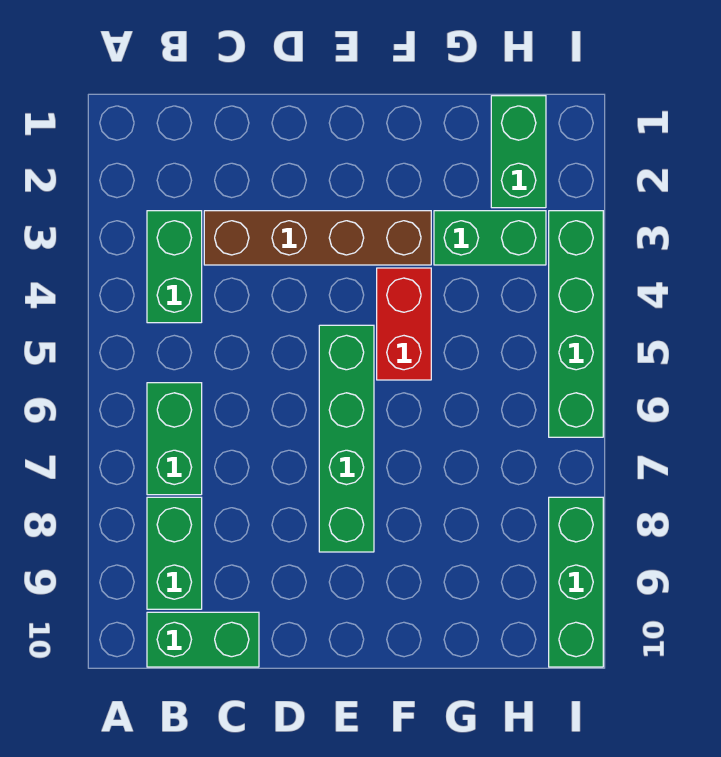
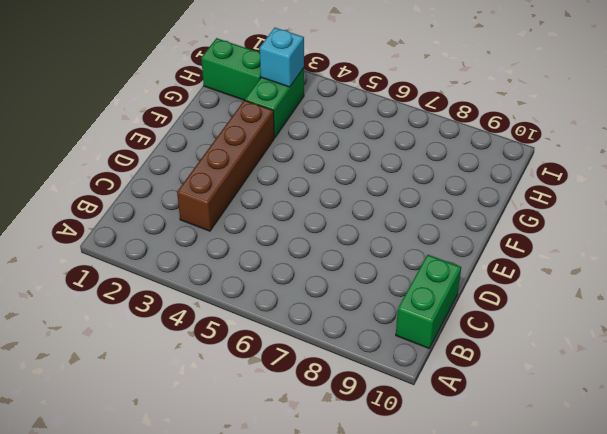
cyan brick H3 level 2 -> none
none -> green brick B3:B4 level 1
none -> green brick B6:B7 level 1

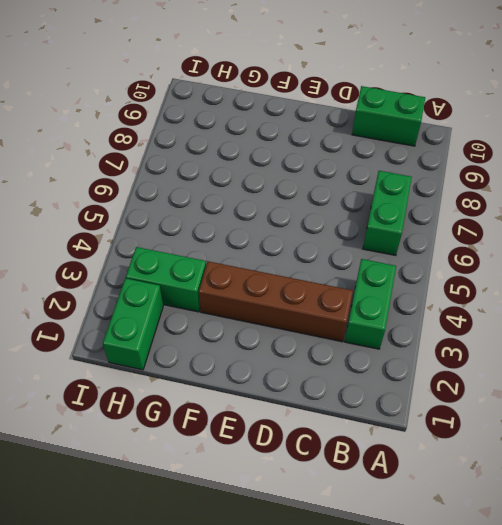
none -> green brick B8:B9 level 1
none -> green brick E5:E8 level 1

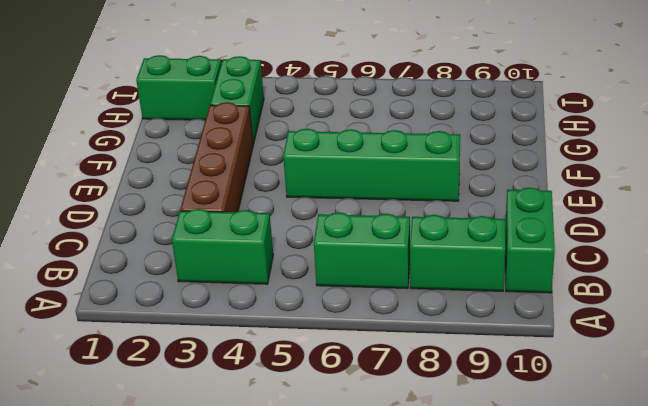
none -> red brick F4:F5 level 1
none -> green brick I3:I6 level 1

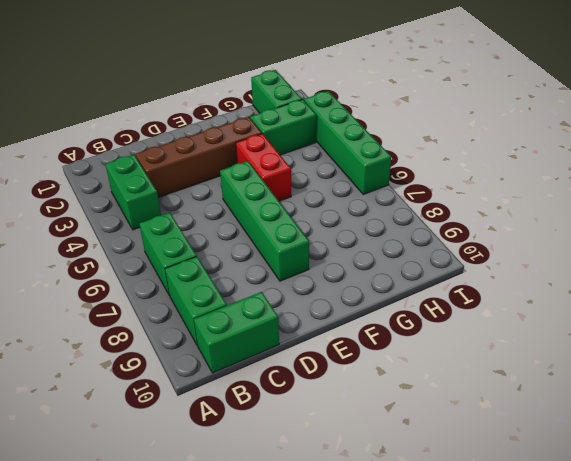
none -> green brick I8:I10 level 1

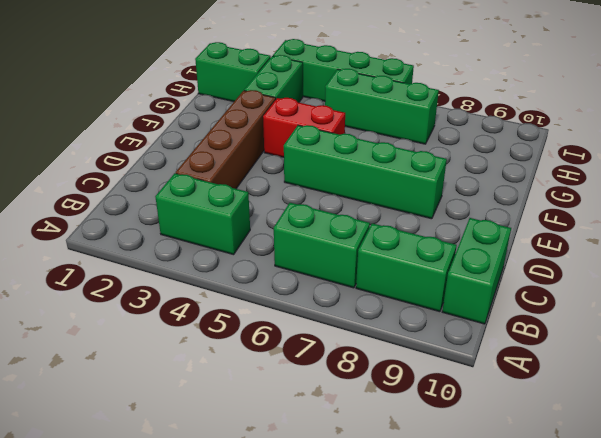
green brick H5:H7 level 1 -> green brick I8:I10 level 1

